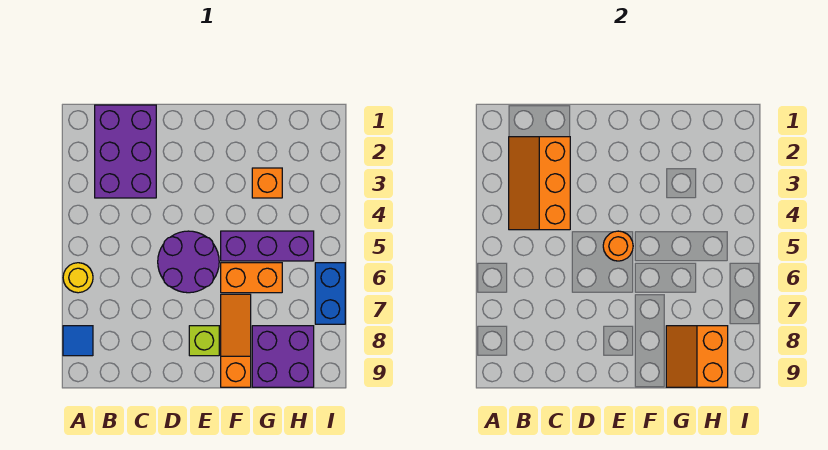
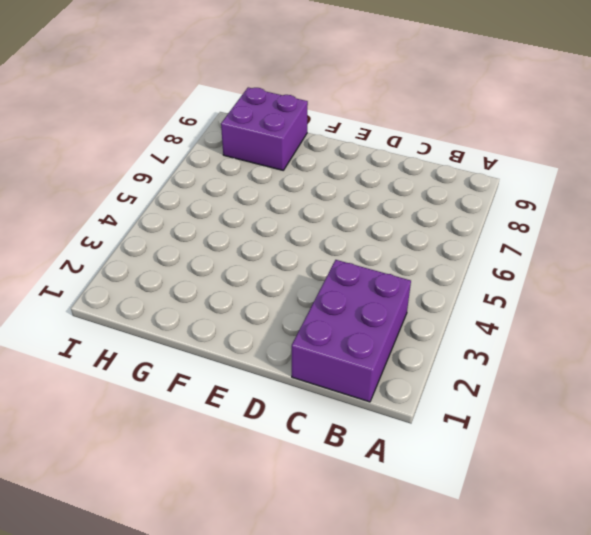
none -> yellow round brick A6 level 1
none -> blue tile A8 level 1
none -> purple round brick D5:E6 level 1

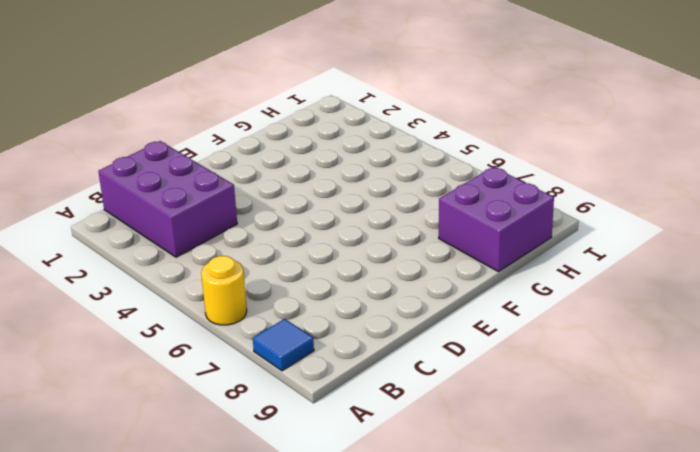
none -> purple round brick D5:E6 level 1
none -> lime brick E8 level 1
none -> purple brick F5:H5 level 1

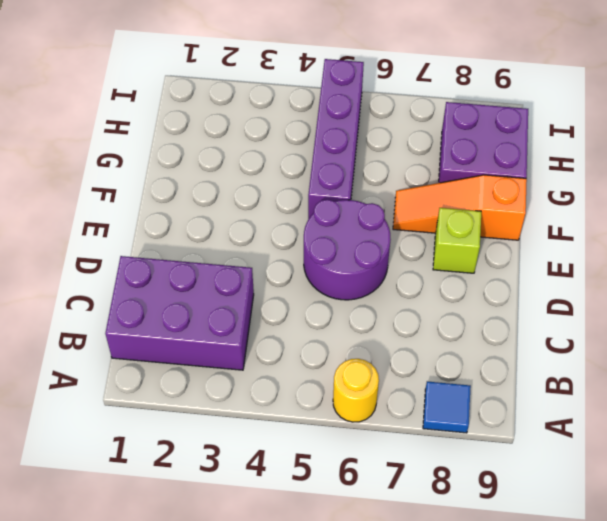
purple brick F5:I5 level 1 -> purple brick F5:H5 level 1
none -> orange brick F6:G6 level 1
none -> orange brick G3 level 1
none -> blue brick I6:I7 level 1

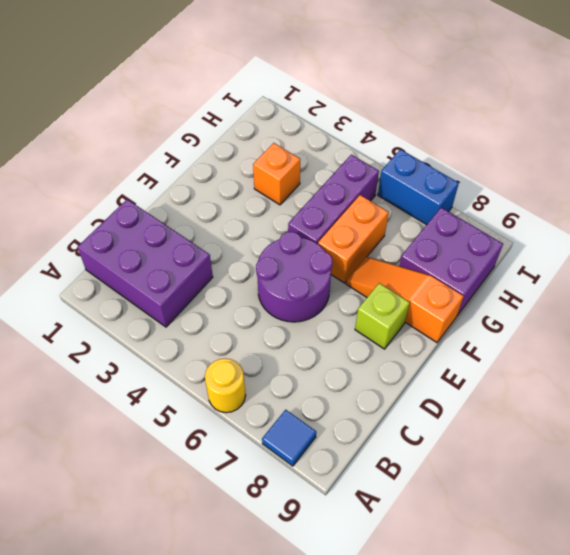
none -> orange slope B2:C4 level 2 top C
none -> orange round brick E5 level 2
none -> orange slope G8:H9 level 2 top H

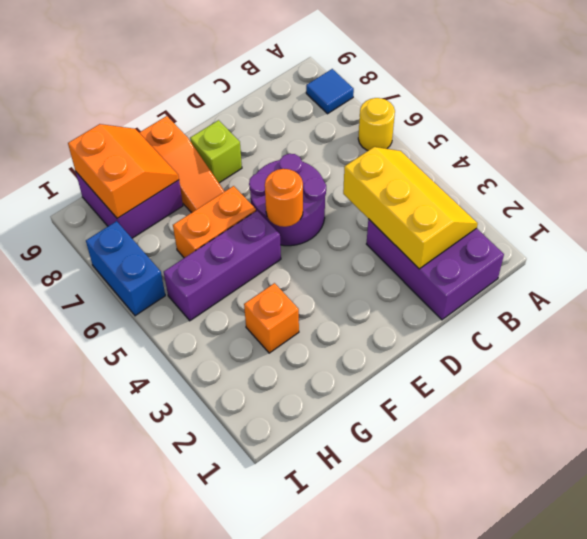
yellow slope B2:C4 level 2 top C -> orange slope B2:C4 level 2 top C

